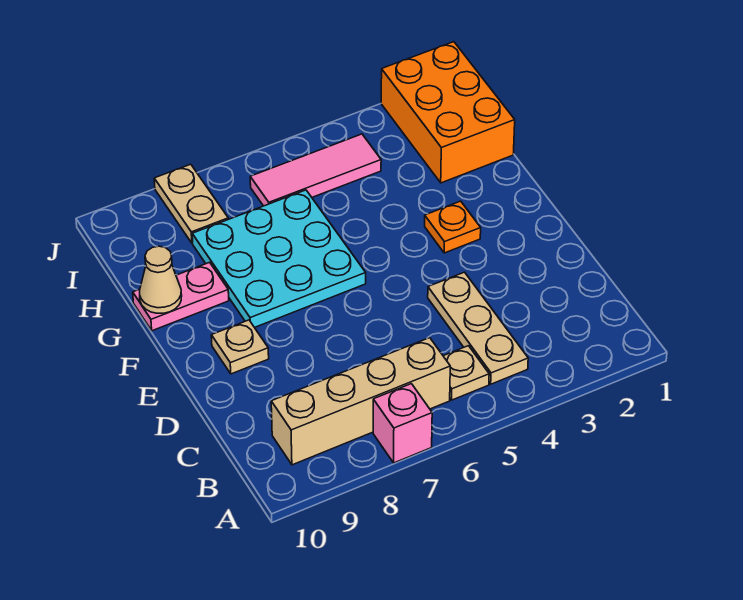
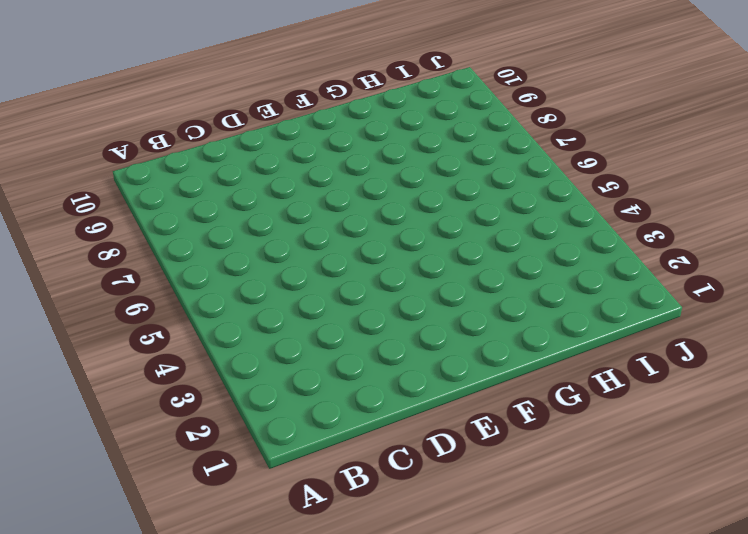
none -> pink brick A7 level 1
none -> tan plate B4:D4 level 1
none -> tan plate B5 level 1

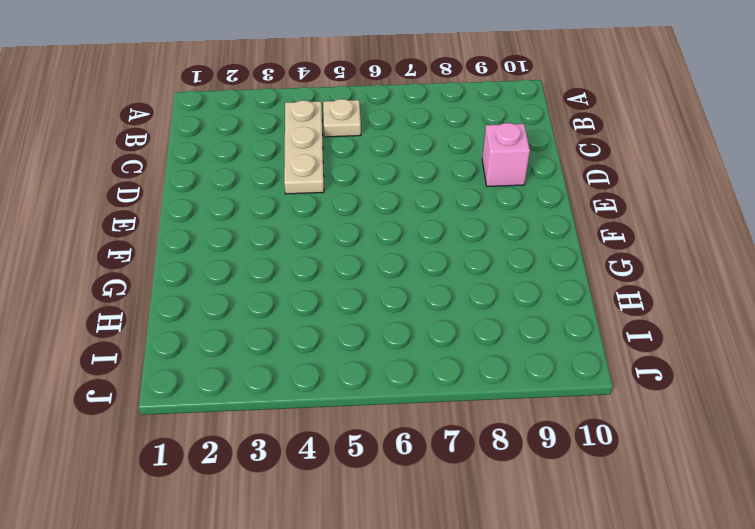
pink brick D9 level 1 -> pink brick A7 level 1
none -> tan brick B6:B9 level 1
none -> tan plate E9 level 1
none -> orange plate F3 level 1

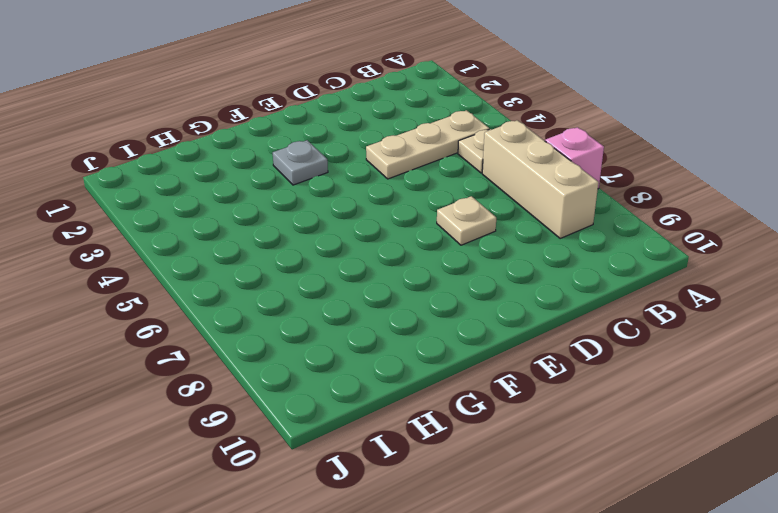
tan brick B6:B8 level 1 -> tan brick B6:B9 level 1
tan plate D7 level 1 -> tan plate E9 level 1
grey plate F3 level 1 -> orange plate F3 level 1
none -> cyan plate F6:H8 level 1
none -> pink plate G9:G10 level 1
none -> orange brick H1:J2 level 1

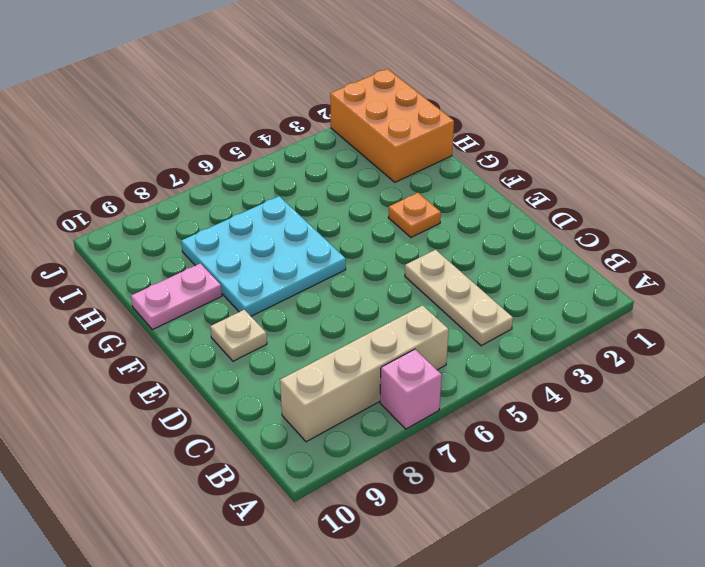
none -> tan plate B5 level 1
none -> pink tile I4:I6 level 1
none -> tan plate I8:J8 level 1

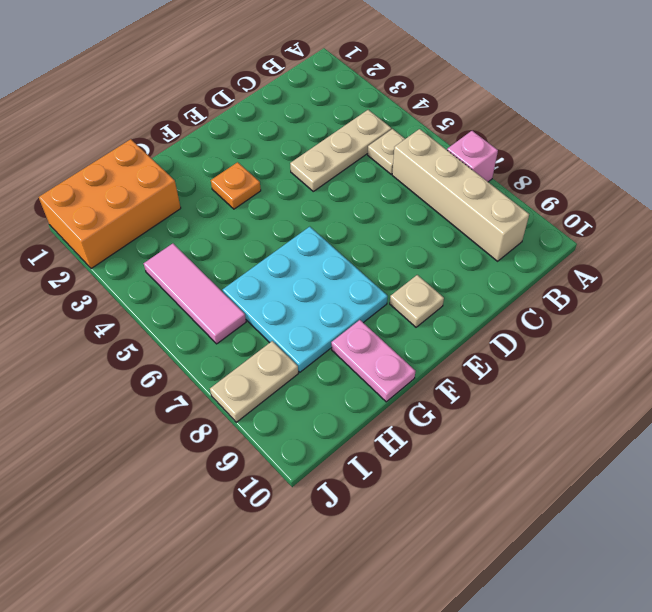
none -> tan cone G10 level 2

